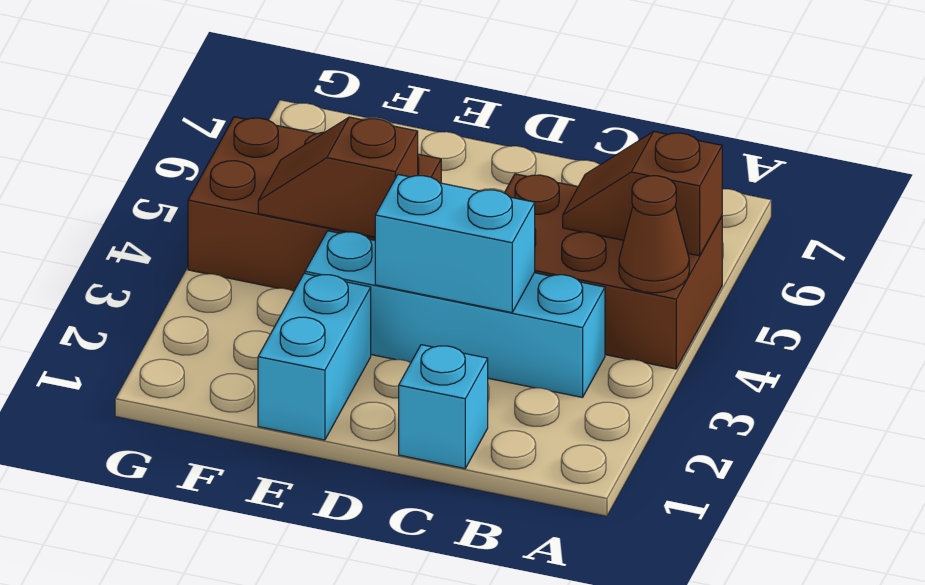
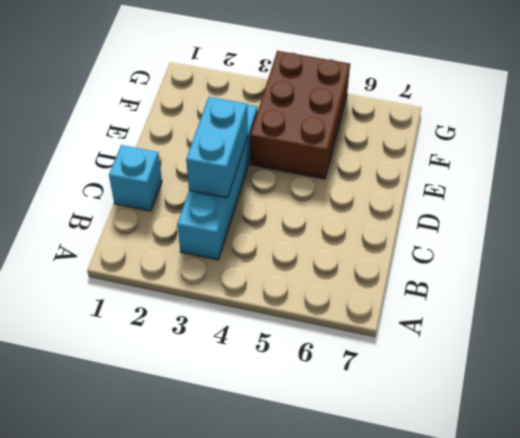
none -> brown brick A4:C5 level 1
none -> cyan brick E1:E2 level 1

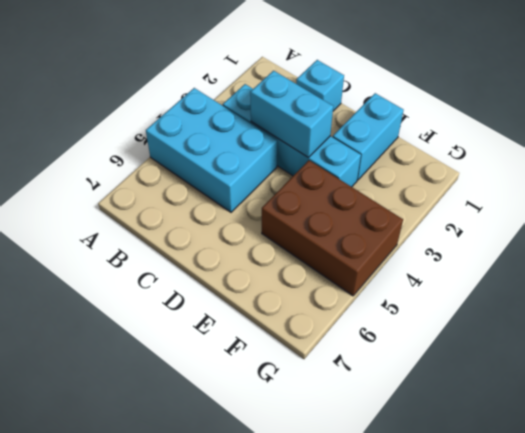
cyan brick A4:C5 level 1 -> brown brick A4:C5 level 1
none -> brown cone A4 level 2
none -> brown slope A5:B5 level 2 top A

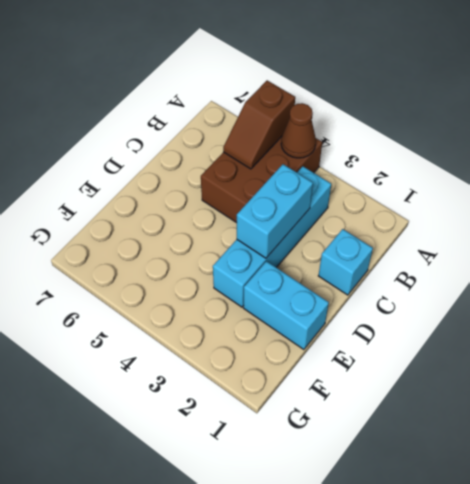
none -> brown brick E4:G5 level 1
none -> brown slope E4:F4 level 2 top E

